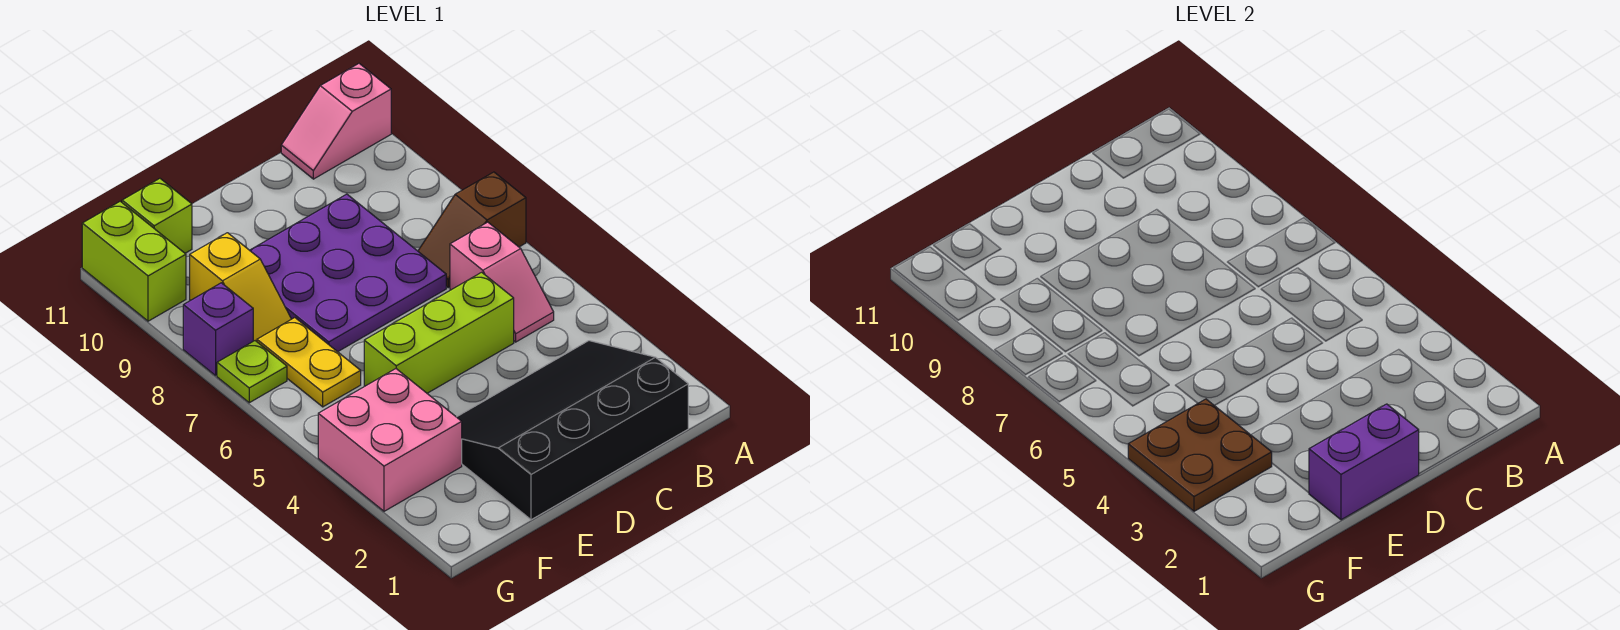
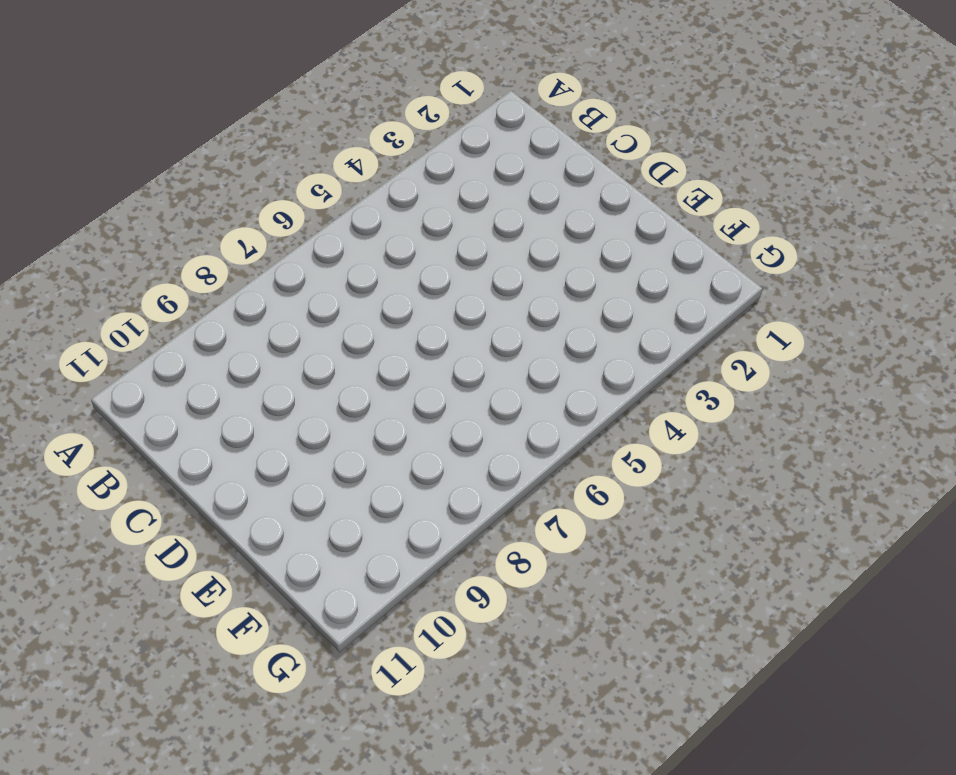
none -> brown slope A7:B7 level 1 top A
none -> pink slope A11:B11 level 1 top A
none -> black slope B1:E3 level 1 top 1

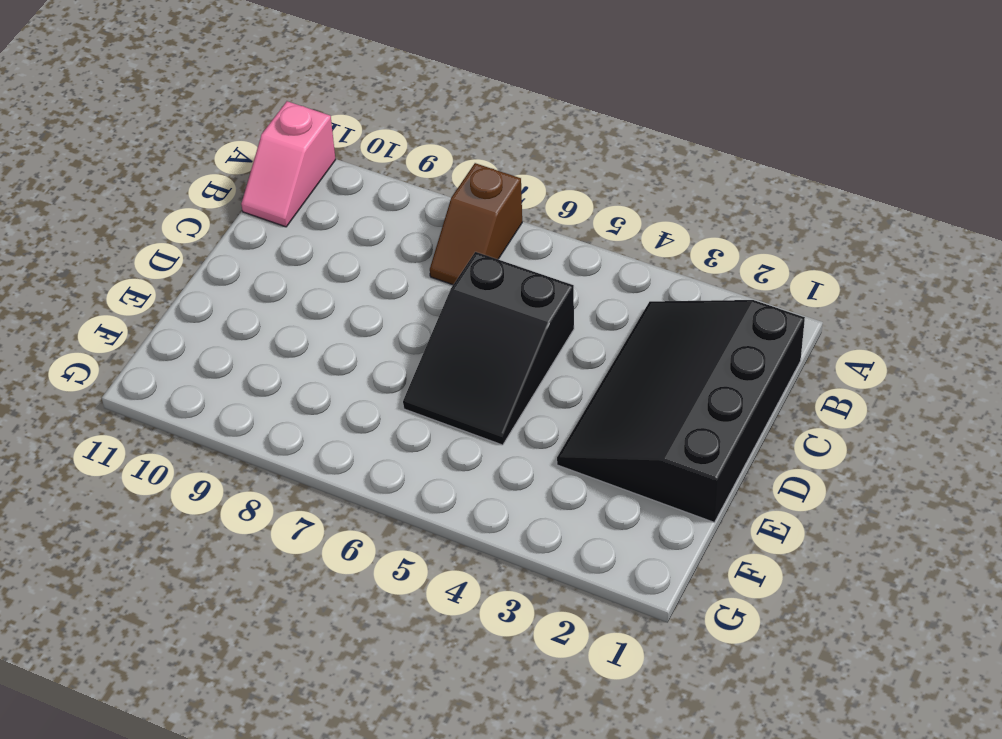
black slope C5:E6 level 1 top C -> lime brick C5:E5 level 1
none -> pink slope B5:B6 level 1 top 6
none -> purple plate C7:E9 level 1
none -> pink brick F3:G4 level 1

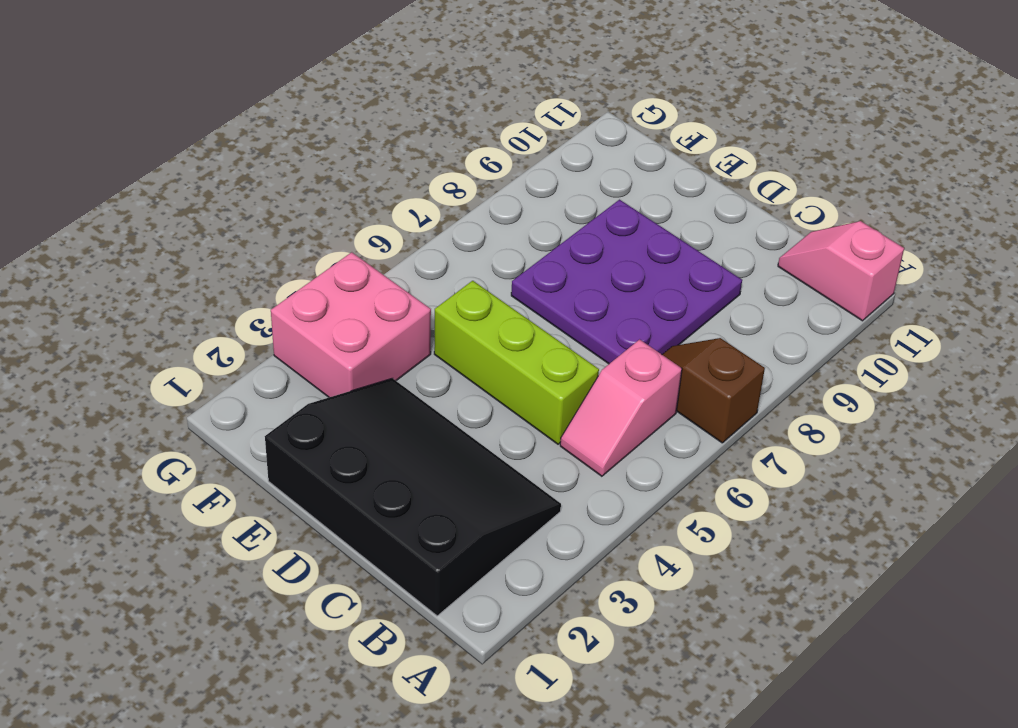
none -> yellow plate F6:F7 level 1
none -> yellow slope F8:F9 level 1 top 9
none -> lime brick F11 level 1

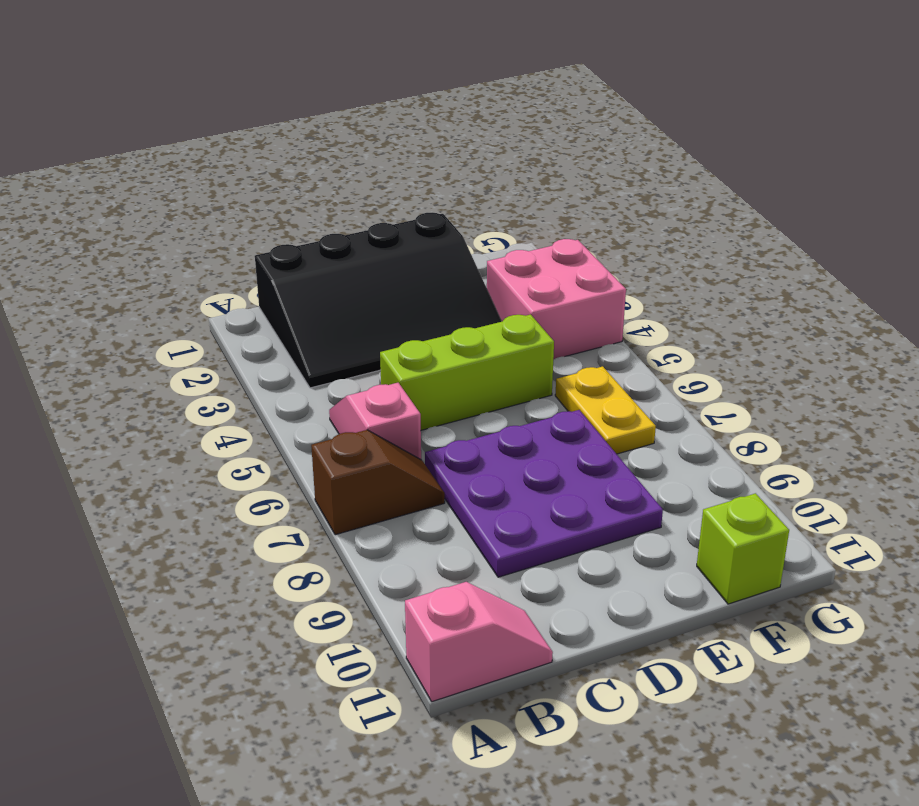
none -> yellow slope F8:F9 level 1 top 9
none -> lime plate G7 level 1
none -> purple brick G8 level 1

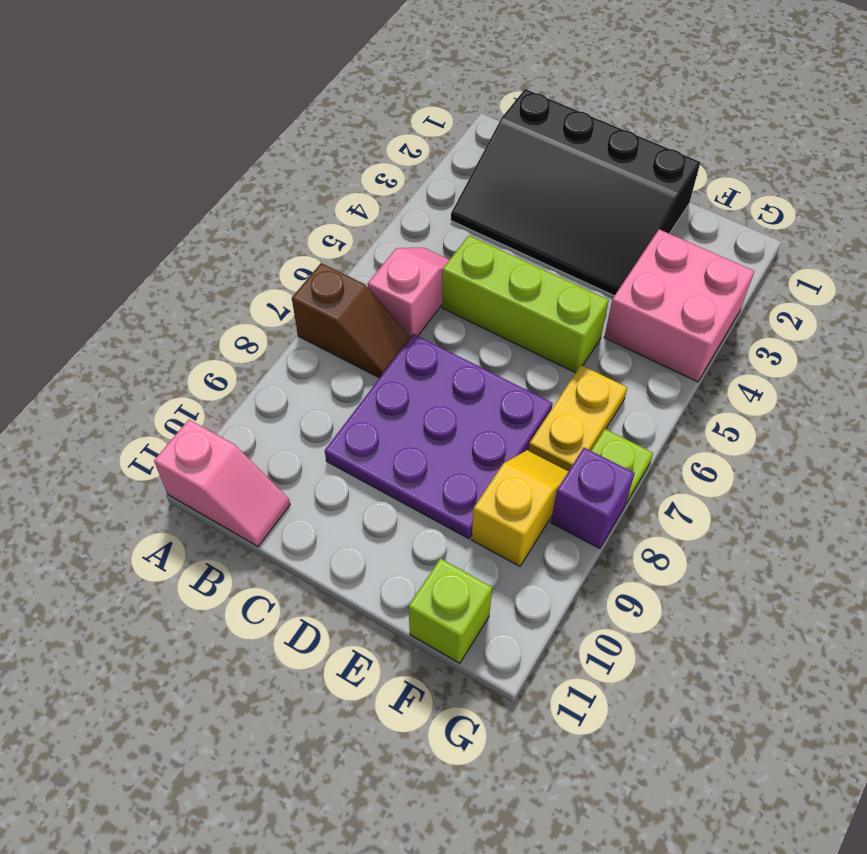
none -> lime brick G10:G11 level 1
none -> purple brick D1:E1 level 2
none -> brown plate F3:G4 level 2

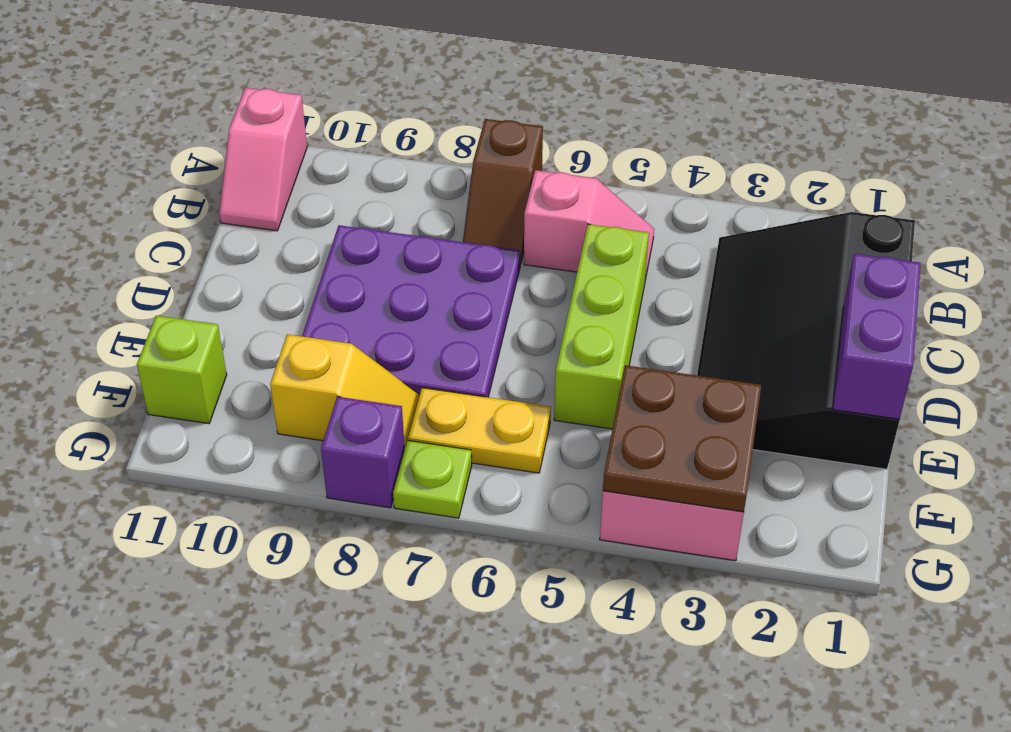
none -> lime brick G10:G11 level 1

